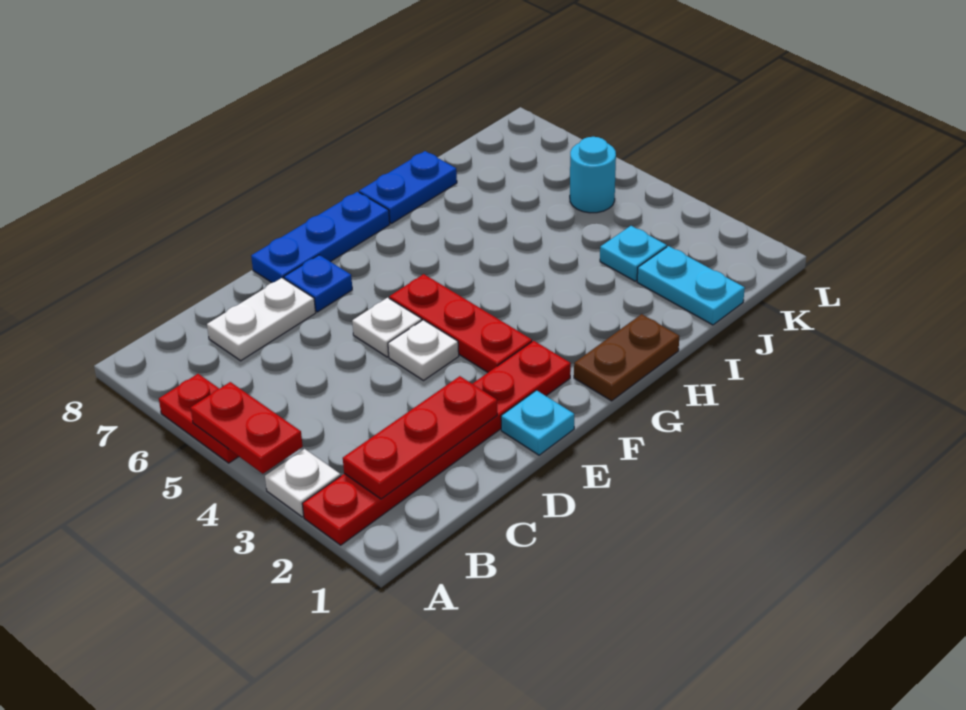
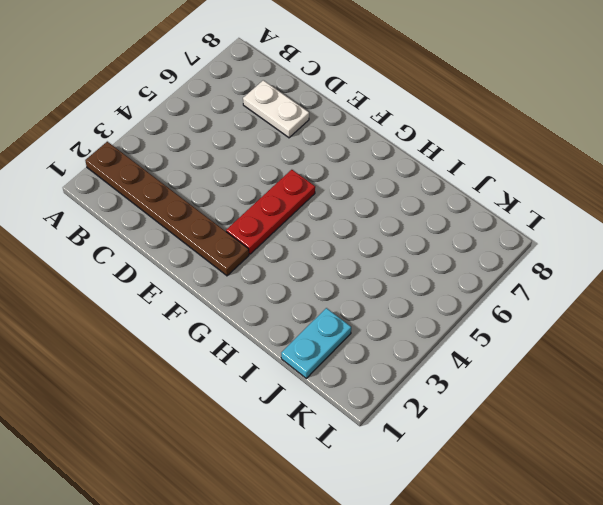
brown plate A2:F2 level 1 -> red plate A2:F2 level 1
none -> white plate A3 level 1
none -> red plate A5:A6 level 1
none -> cyan plate E1 level 1

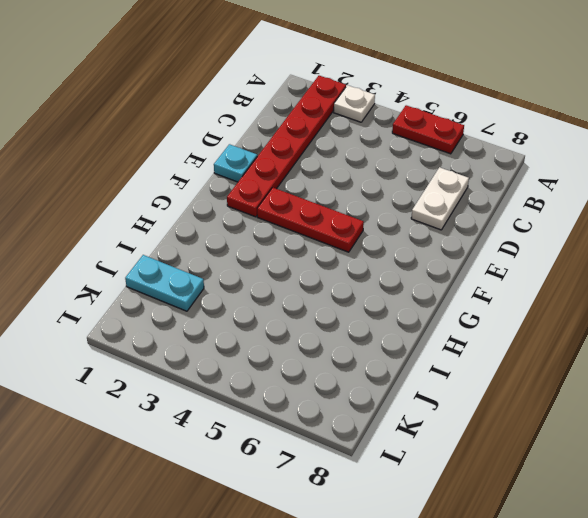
none -> white plate E4 level 1
none -> white plate E5 level 1
none -> blue plate E7 level 1

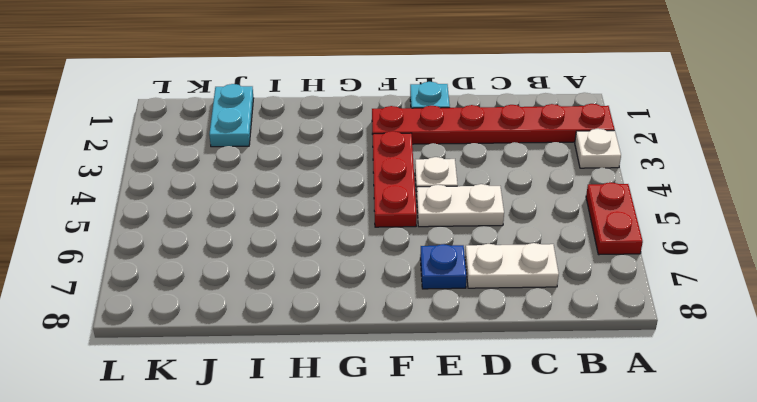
white plate D5:E5 level 1 -> white plate E5 level 1
none -> blue plate E8:G8 level 1
none -> brown plate G1:H1 level 1
none -> blue plate H8:I8 level 1

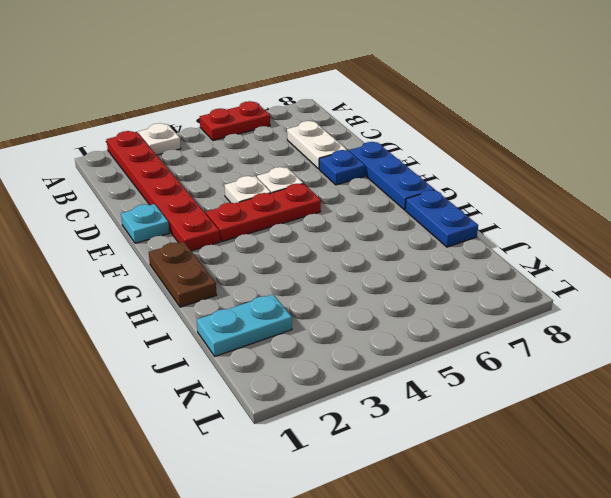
none -> cyan plate J3 level 1
none -> cyan round brick K5 level 1
none -> red plate A4:A5 level 2

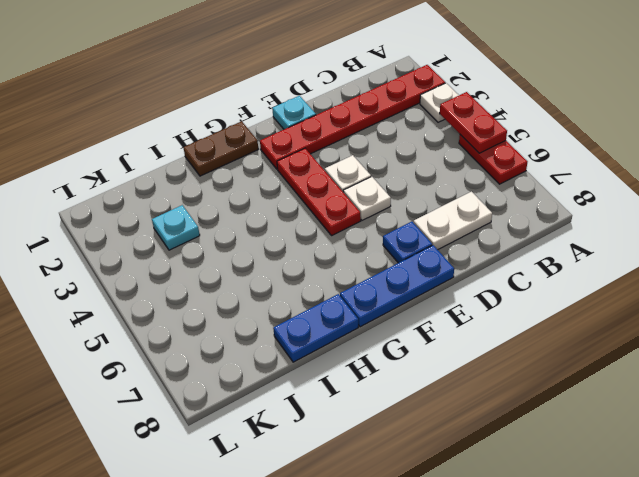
none -> cyan plate J1:J2 level 1
none -> cyan round brick K5 level 1
none -> red plate B2:D2 level 2

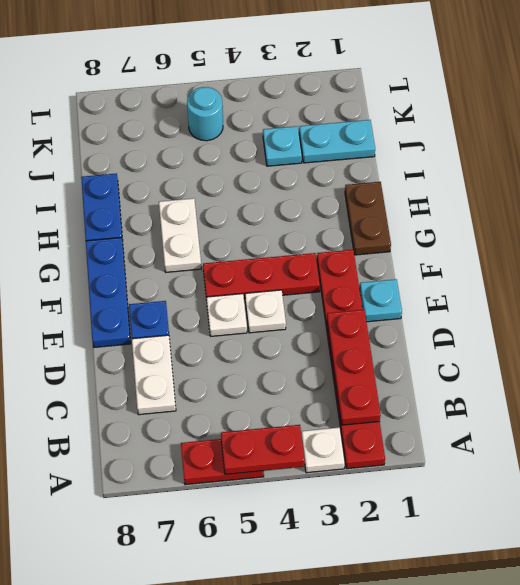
white plate G6:H6 level 1 -> none

